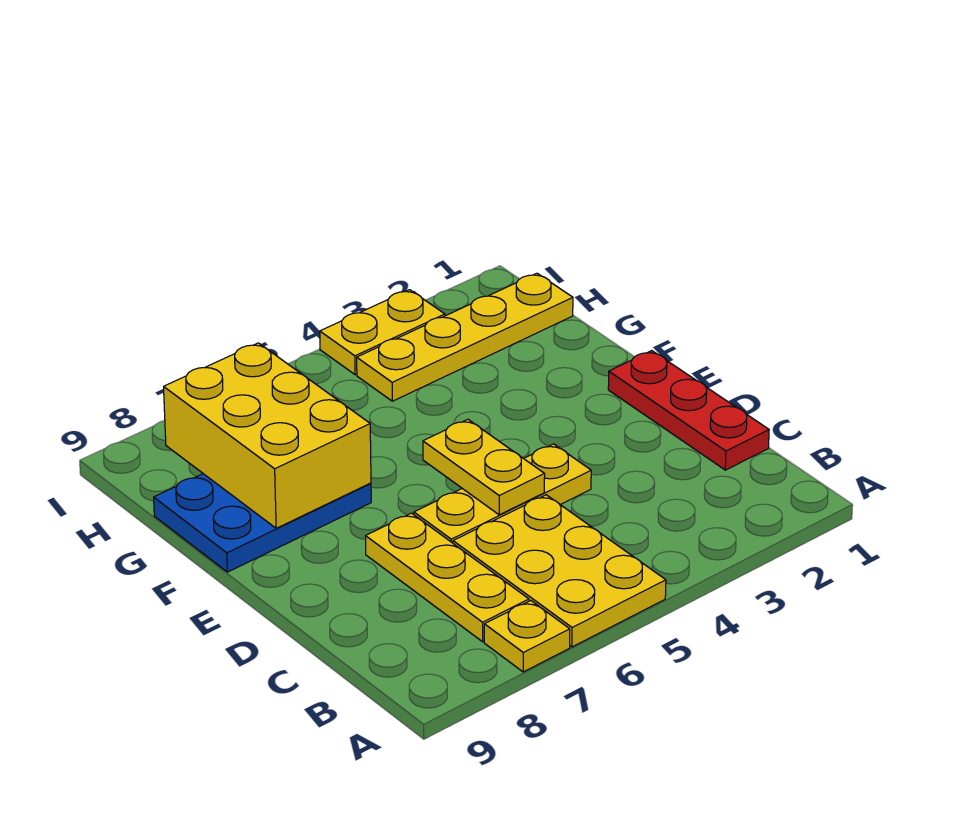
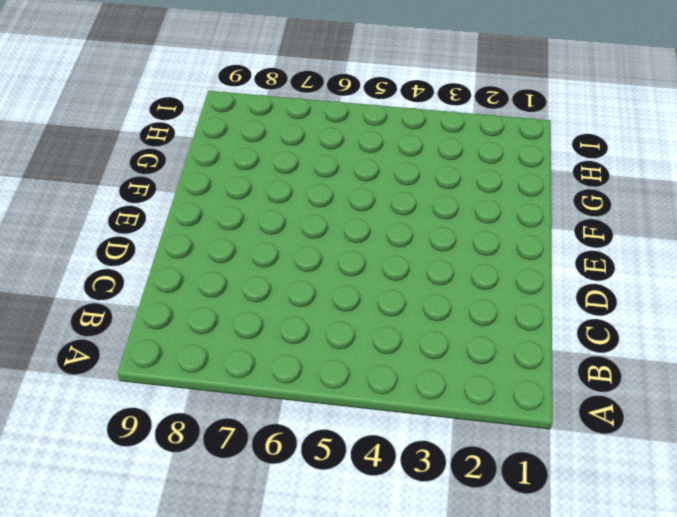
none -> yellow plate A5:C6 level 1
none -> yellow plate A7 level 1

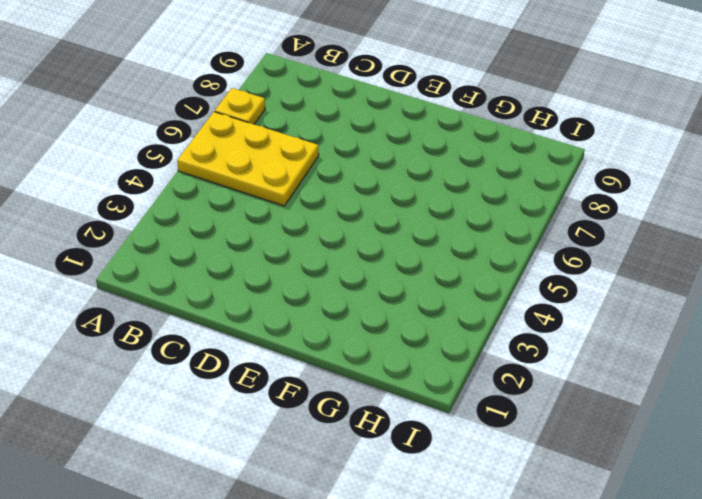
none -> yellow plate B7:D7 level 1
none -> red plate C1:E1 level 1

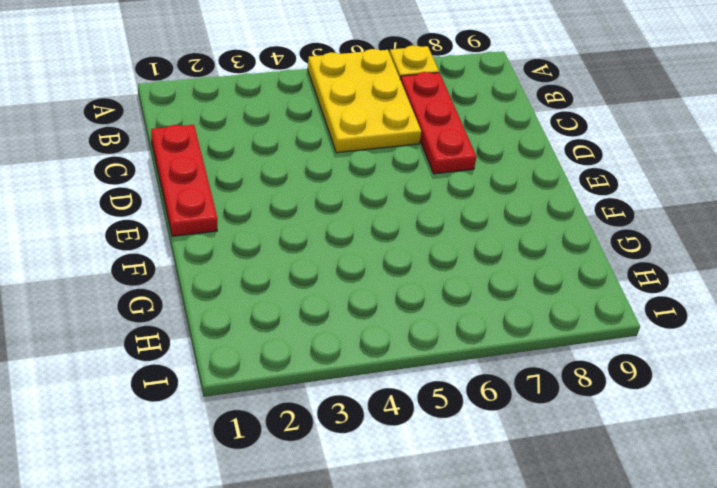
red plate B7:D7 level 1 -> yellow plate B7:D7 level 1
none -> yellow plate D4:D6 level 1
none -> blue plate F7:G9 level 1

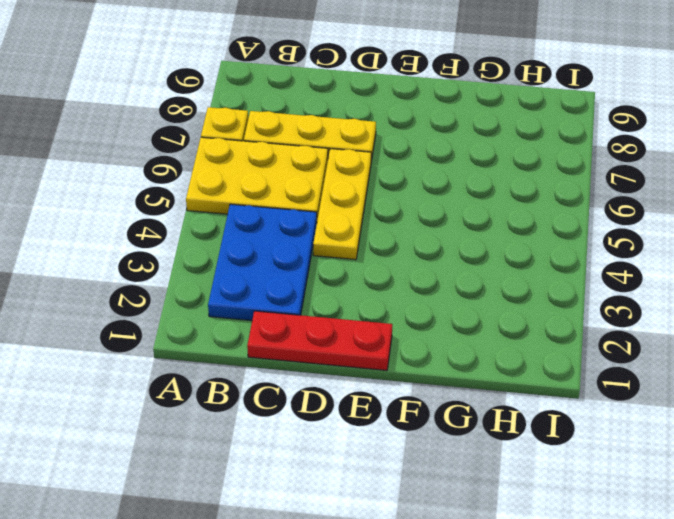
blue plate B2:C4 level 1 -> blue plate F7:G9 level 1
none -> yellow plate H1:H4 level 1
none -> yellow plate I3:I4 level 1

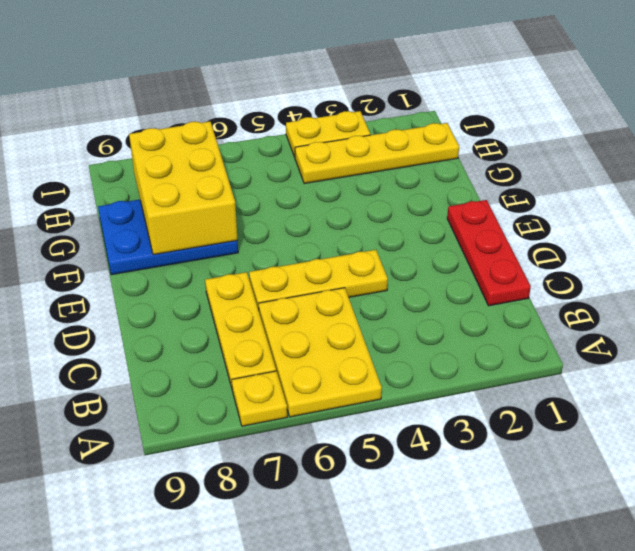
none -> yellow plate D5:E5 level 2

